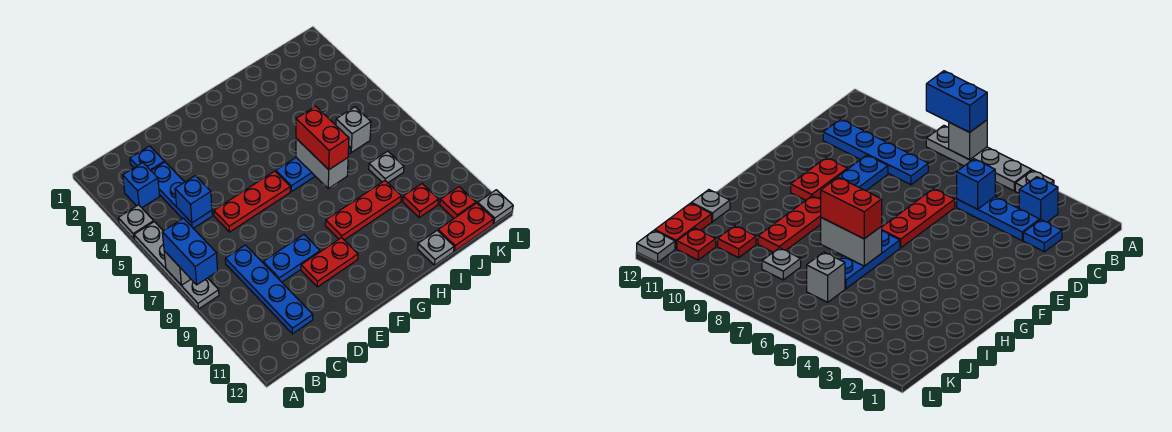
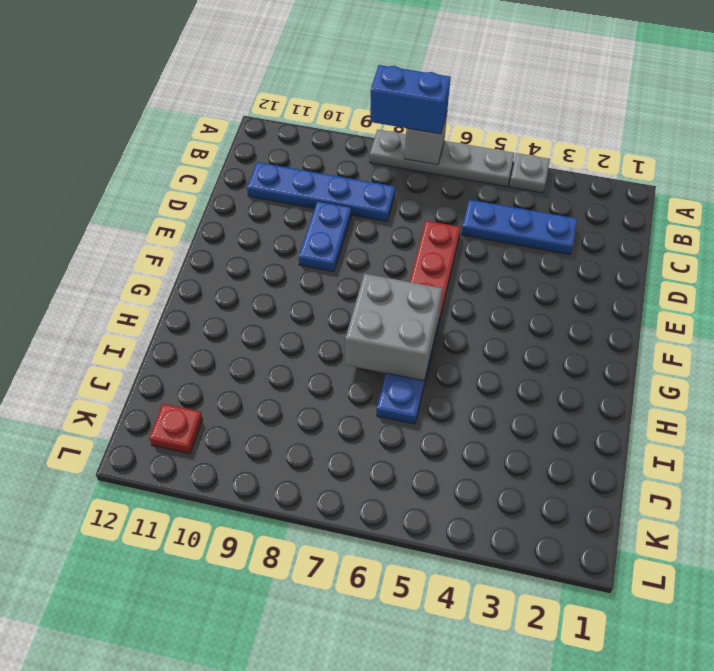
grey brick G6:H7 level 2 -> grey brick H6:H7 level 2
none -> blue brick B3 level 1
none -> blue plate C2 level 1
none -> red plate E10:F10 level 1

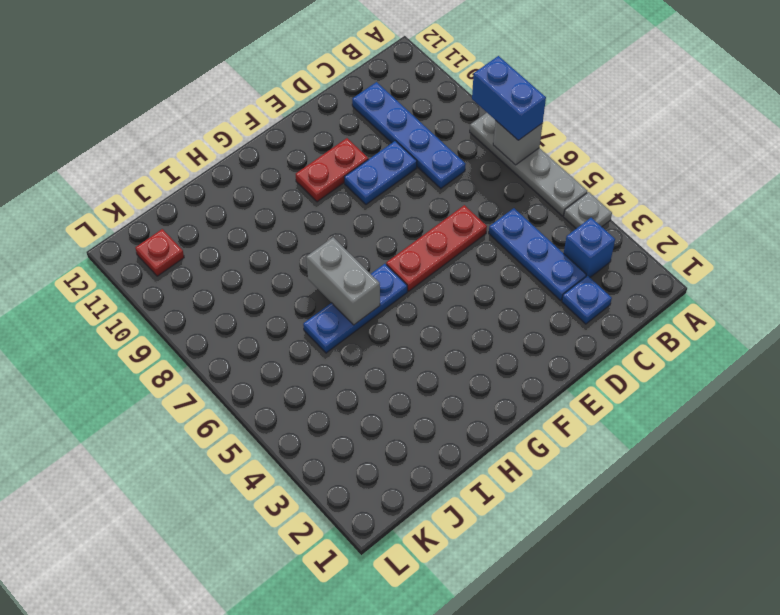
none -> red plate G9:I9 level 1
none -> grey plate I12 level 1
none -> grey brick J6 level 1

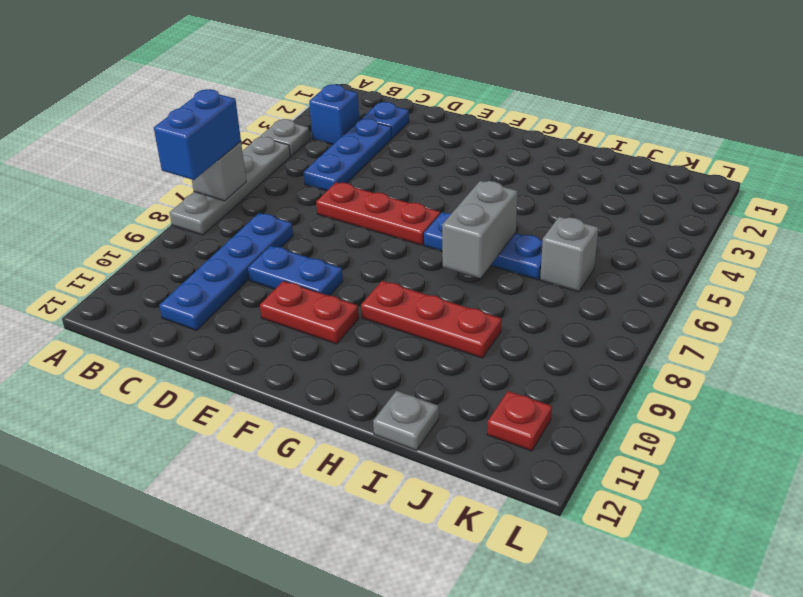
none -> grey plate J8 level 1
none -> red plate J10 level 1
none -> red plate J12:K12 level 1

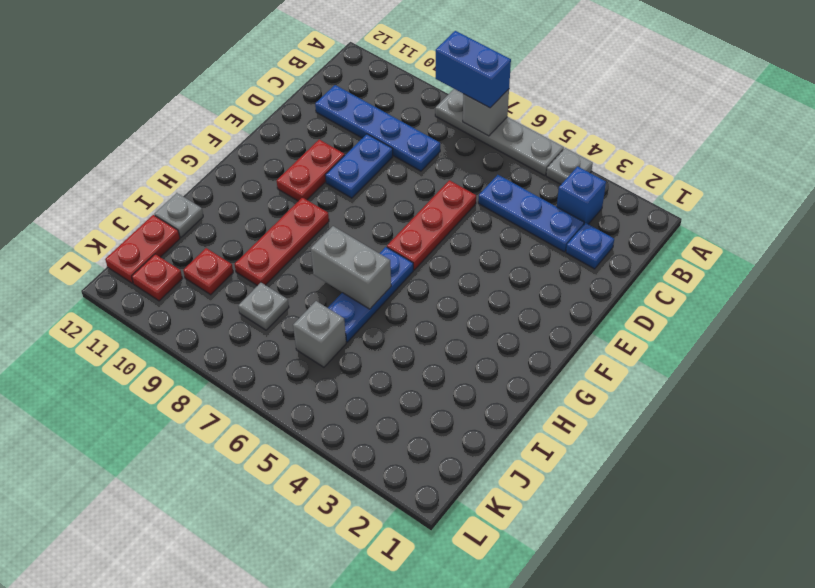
none -> grey plate L12 level 1
none -> blue brick C5 level 2
none -> red brick H6:H7 level 3

